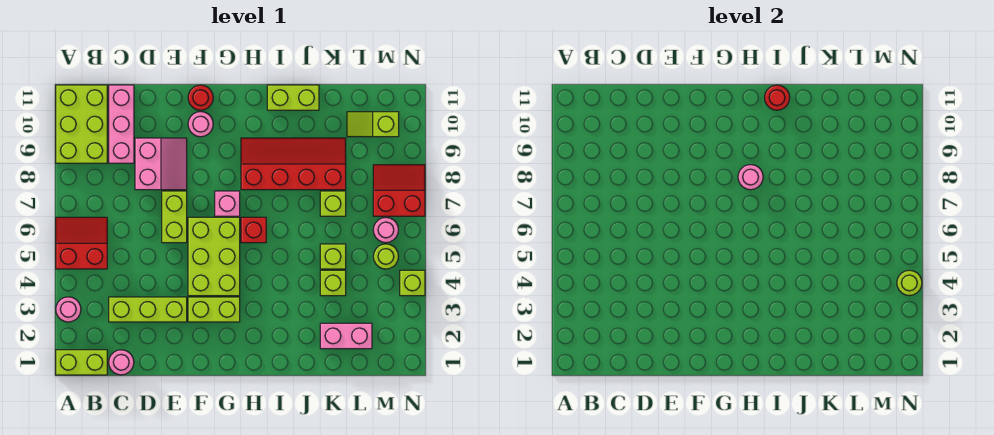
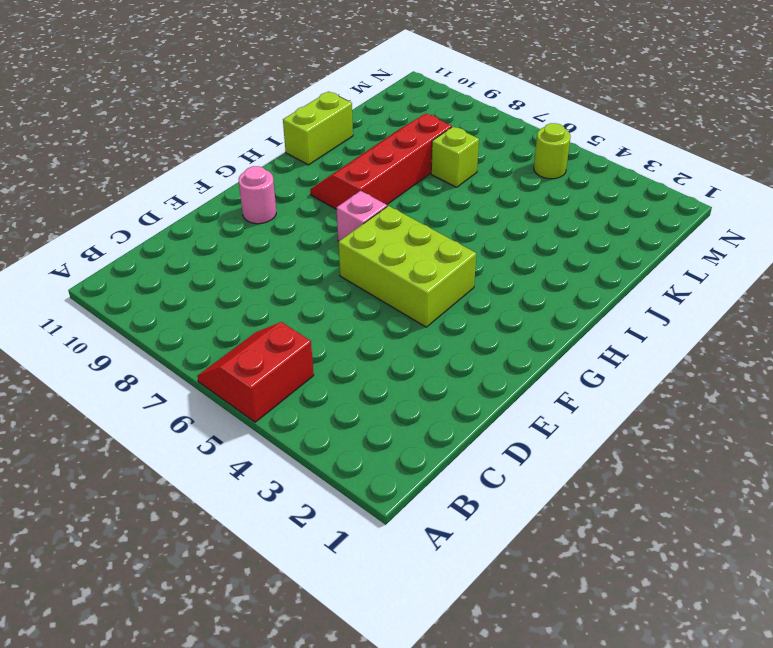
none -> lime brick A1:B1 level 1
none -> pink round brick A3 level 1
none -> lime brick A9:B11 level 1

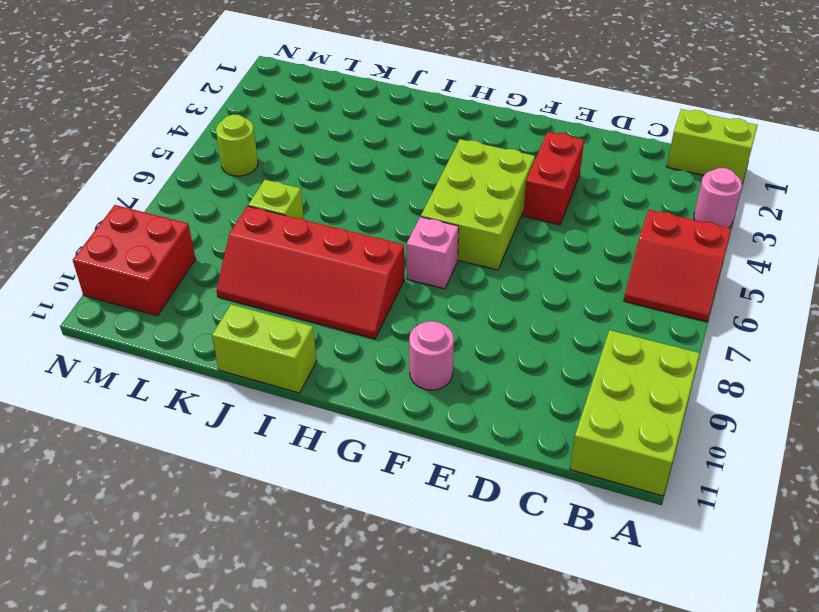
red brick E3:E4 level 1 -> lime brick C3:E3 level 1
red brick M9:N10 level 1 -> lime slope L10:M10 level 1 top M
none -> pink round brick C1 level 1
none -> pink brick C9:C11 level 1
none -> pink slope D8:E9 level 1 top D

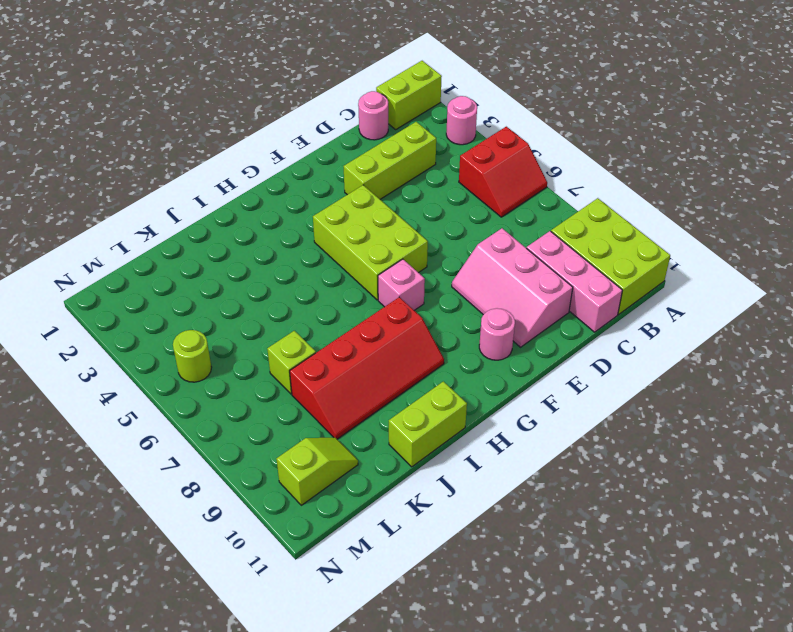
pink slope D8:E10 level 1 top D -> pink slope D8:E9 level 1 top D
none -> lime brick E6:E7 level 1
none -> lime brick F3:G3 level 1
none -> red round brick F11 level 1

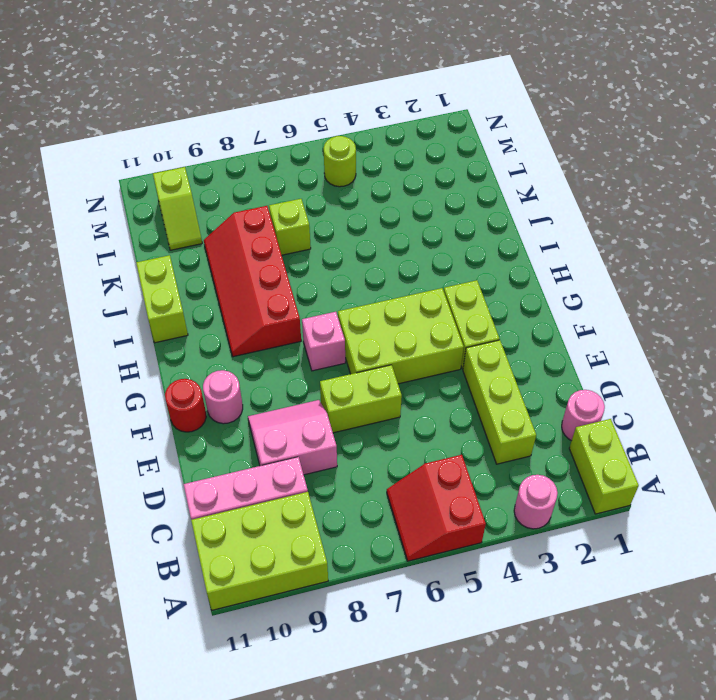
none -> red brick H6 level 1
none -> pink brick K2:L2 level 1
none -> lime brick K4 level 1

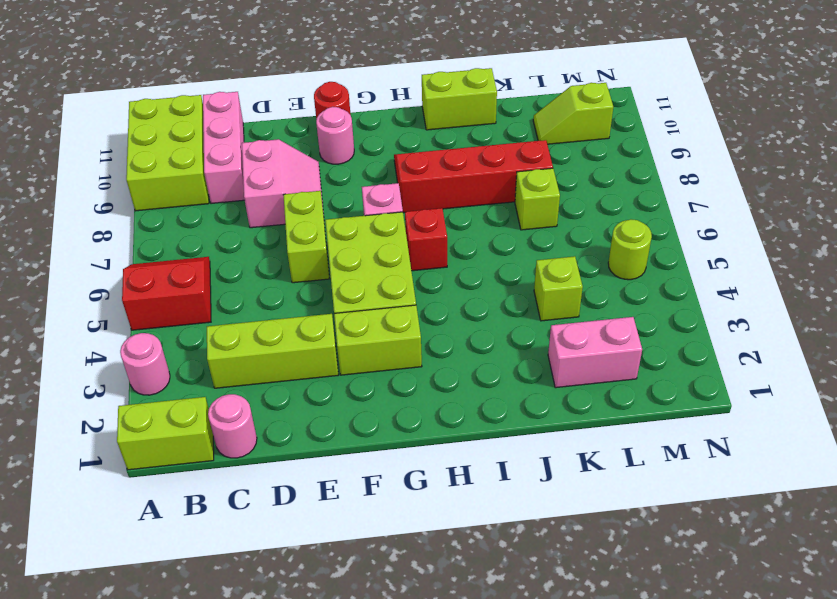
none -> lime brick K5 level 1
none -> pink round brick M6 level 1
none -> red slope M7:N8 level 1 top 7

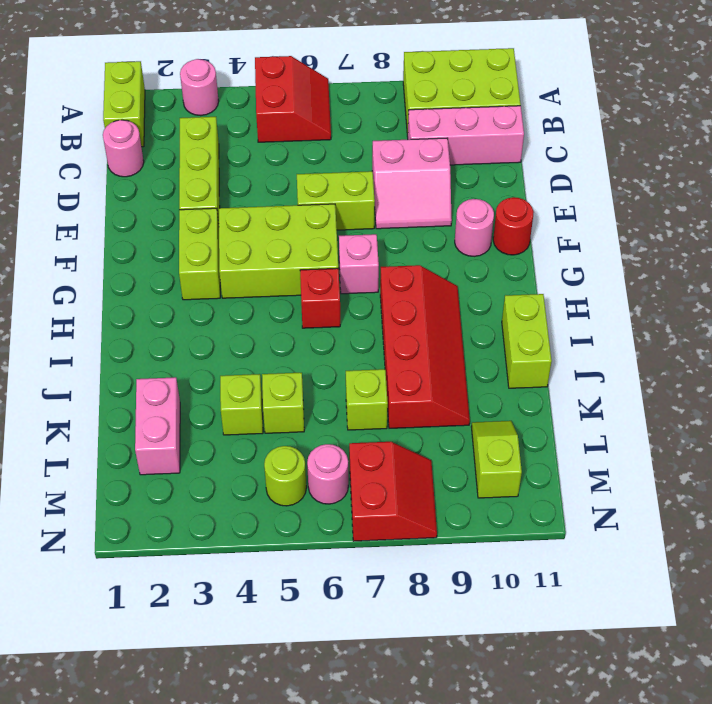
none -> lime brick N4 level 1
none -> pink round brick H8 level 2
none -> red round brick I11 level 2

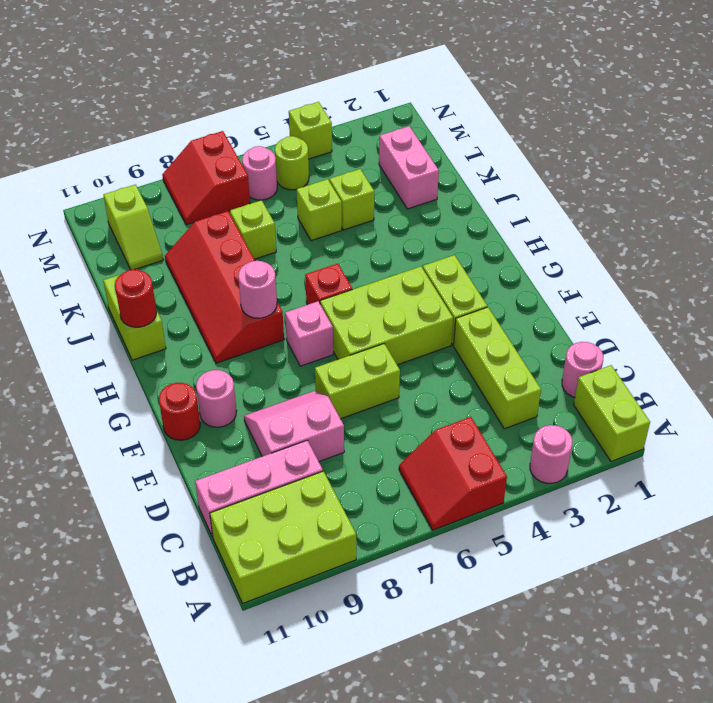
none -> lime round brick N4 level 2

